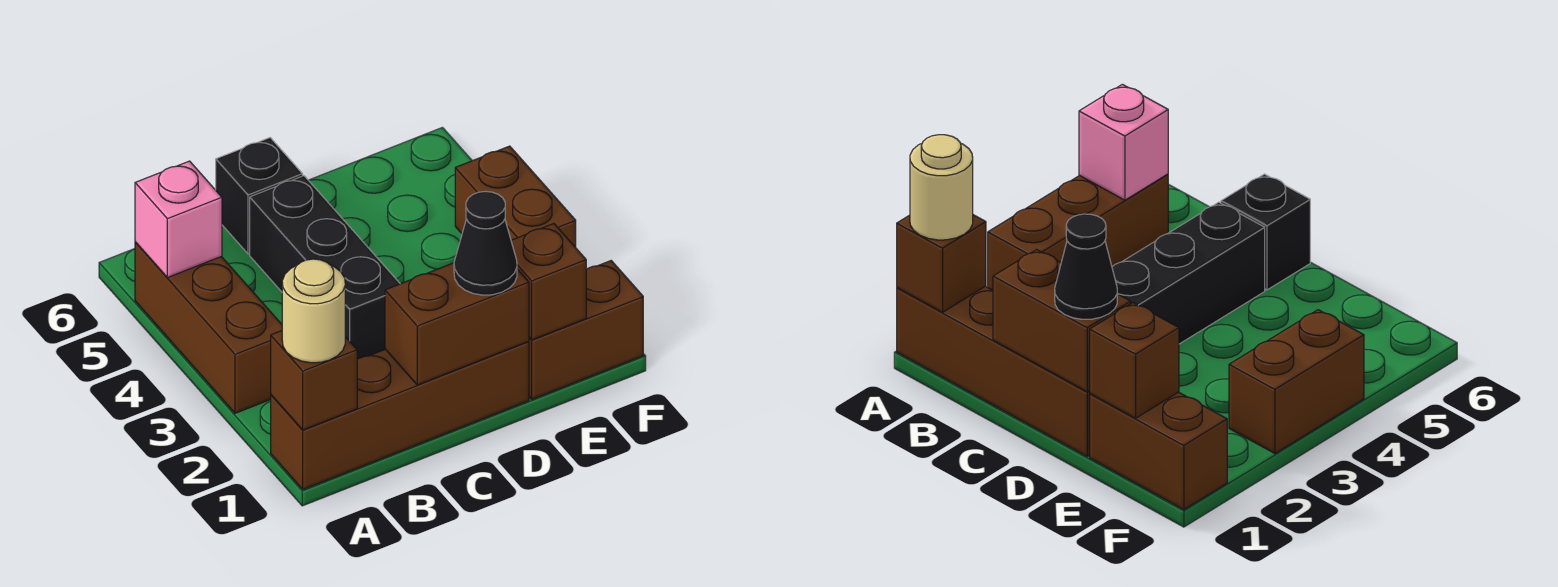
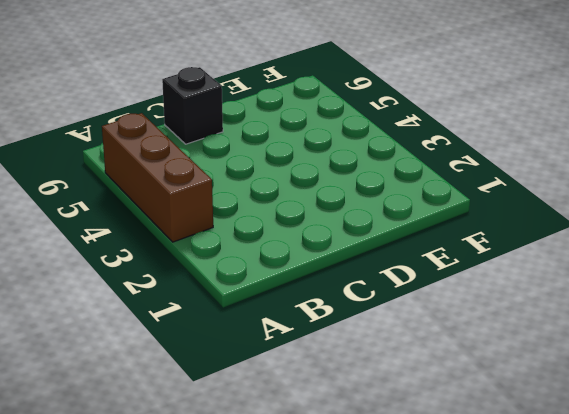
none -> brown brick A1:D1 level 1
none -> black brick C3:C5 level 1
none -> brown brick E1:F1 level 1

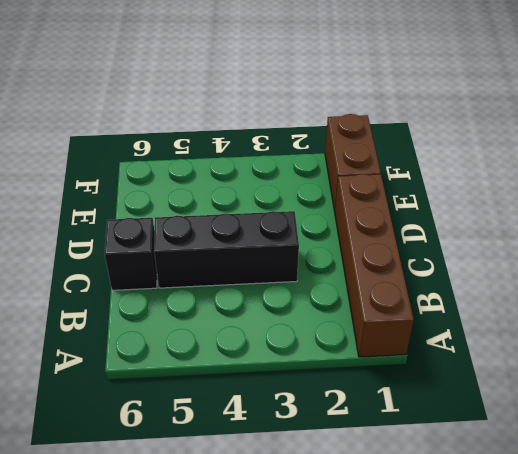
none -> brown brick A3:A5 level 1
none -> brown brick F3:F4 level 1
none -> brown brick A1 level 2

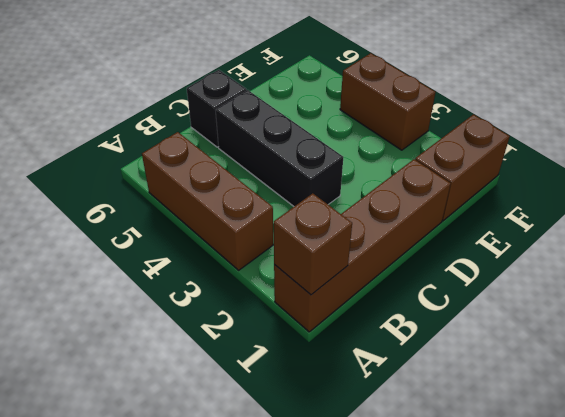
none -> pink brick A5 level 2
none -> brown brick C1:D1 level 2
none -> brown brick E1 level 2

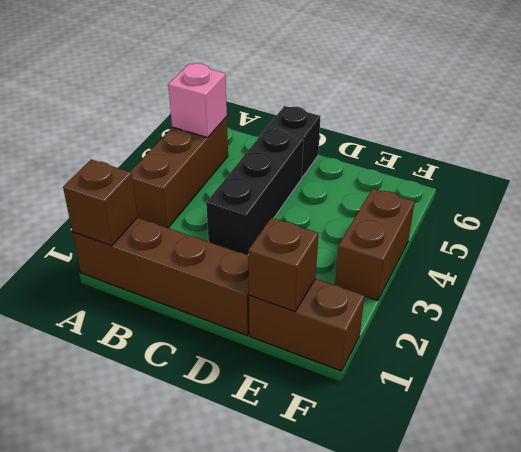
none -> brown brick C1:D1 level 2
none -> tan round brick A1 level 3
none -> black cone D1 level 3

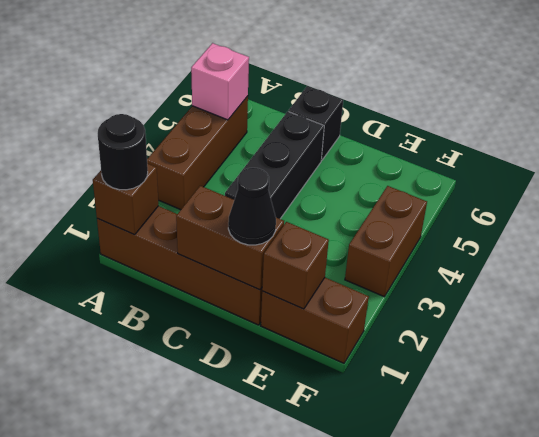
black round brick A1 level 3 -> tan round brick A1 level 3

